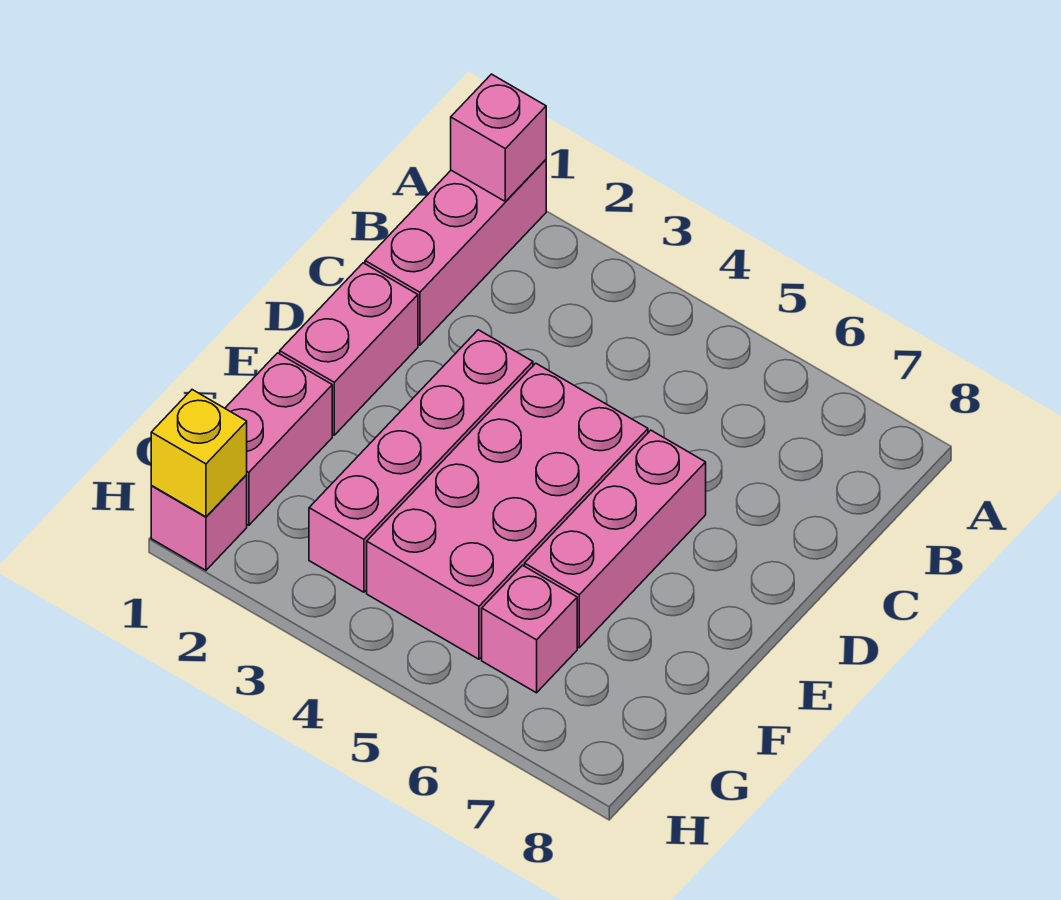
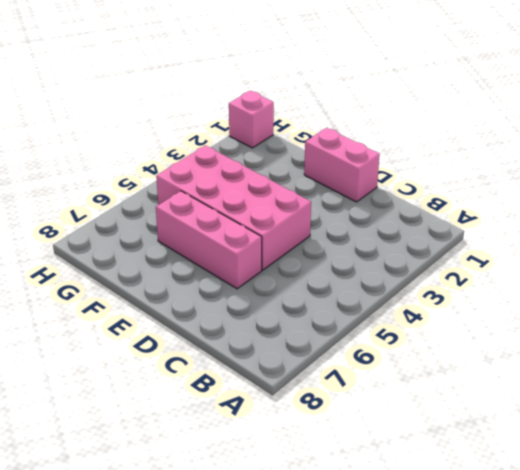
none -> pink brick A1:C1 level 1
none -> pink brick D3:G3 level 1

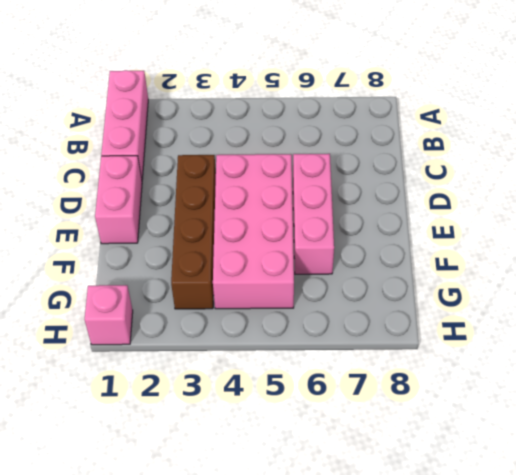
brown brick D3:G3 level 1 -> pink brick D3:G3 level 1
none -> pink brick F1:G1 level 1
none -> pink brick G6 level 1

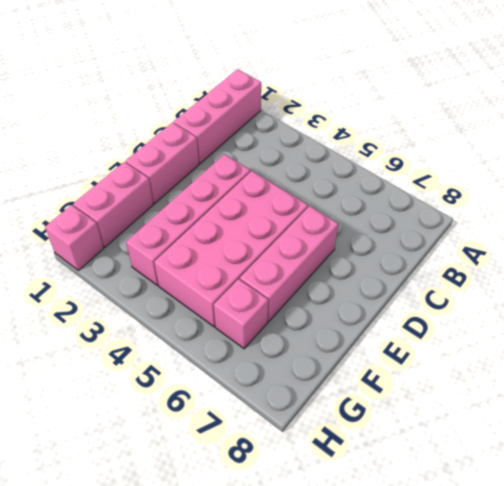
none -> pink brick A1 level 2
none -> yellow brick H1 level 2

